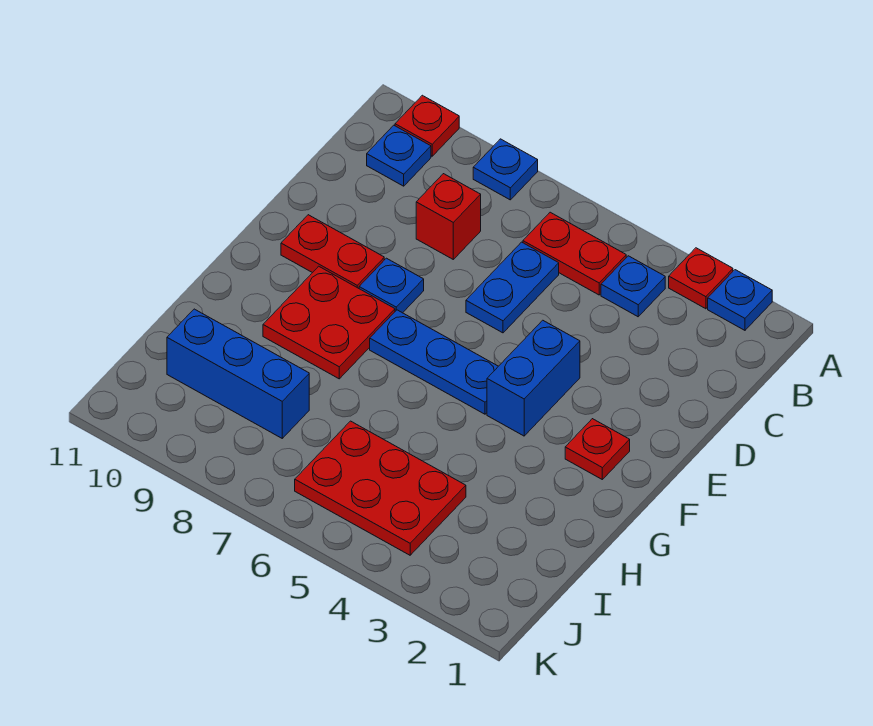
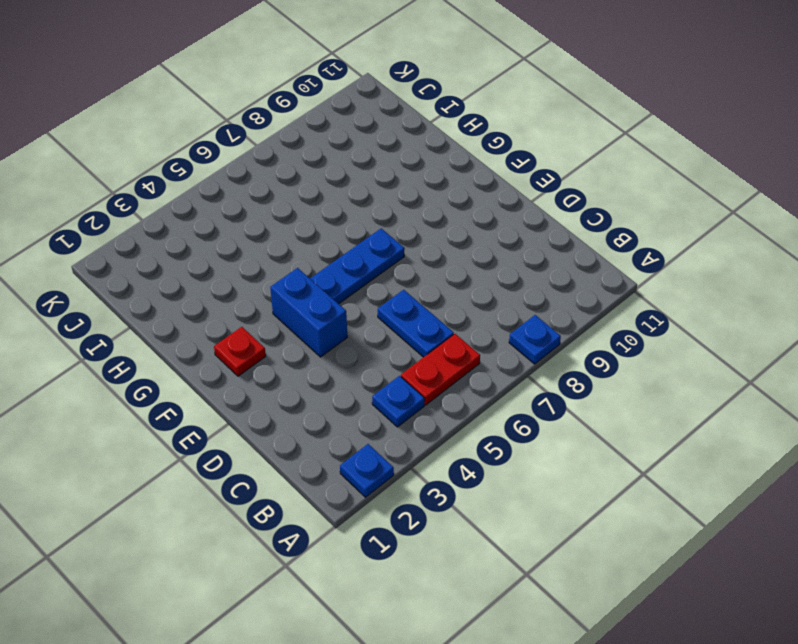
none -> red plate A3 level 1
none -> red plate A10 level 1
none -> blue plate B10 level 1

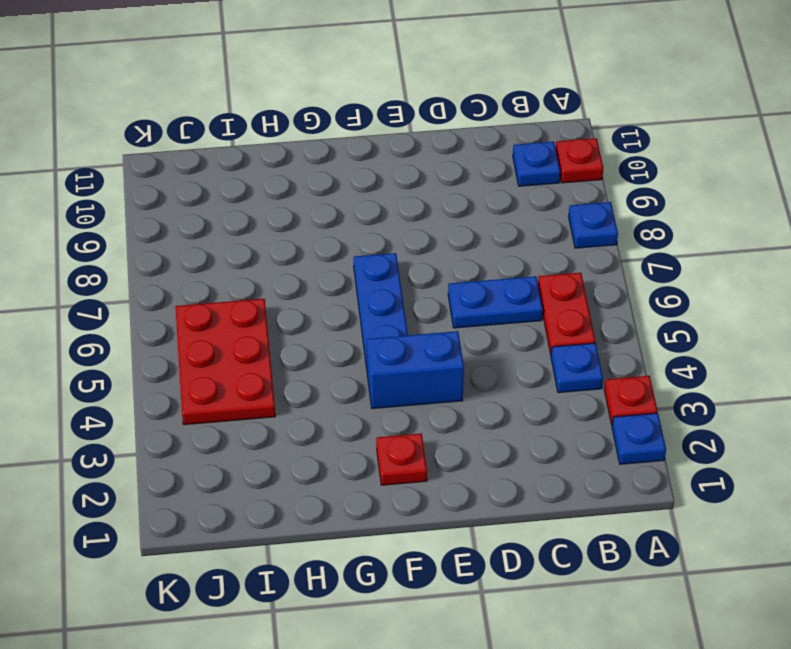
none -> red brick C8 level 1
none -> blue plate E8 level 1
none -> red plate E9:E10 level 1

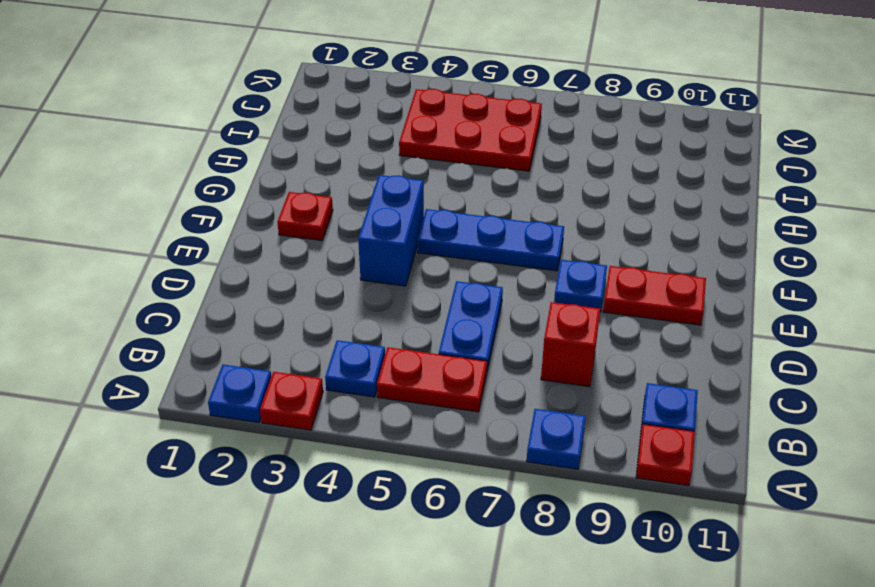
none -> red plate F8:G9 level 1
none -> blue brick I8:I10 level 1

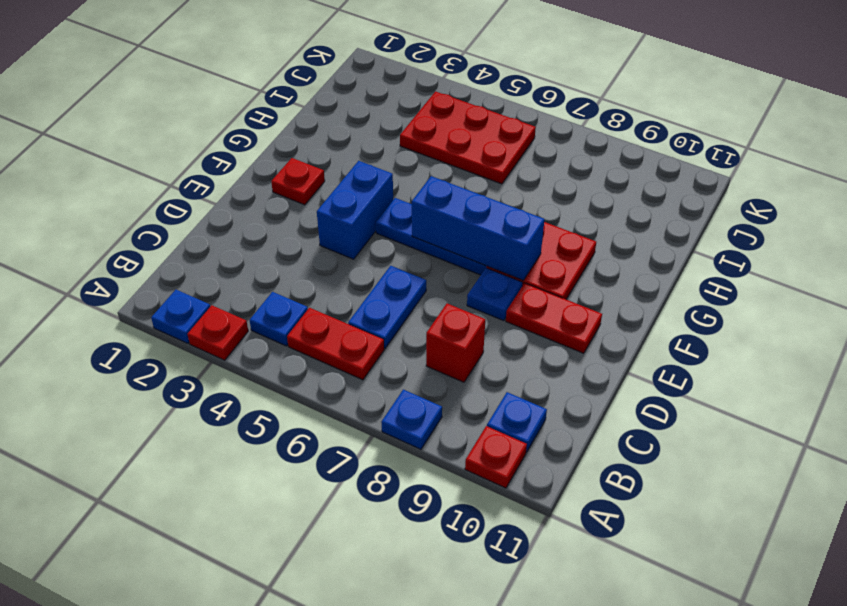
blue brick F6:F8 level 2 -> blue brick I8:I10 level 1

